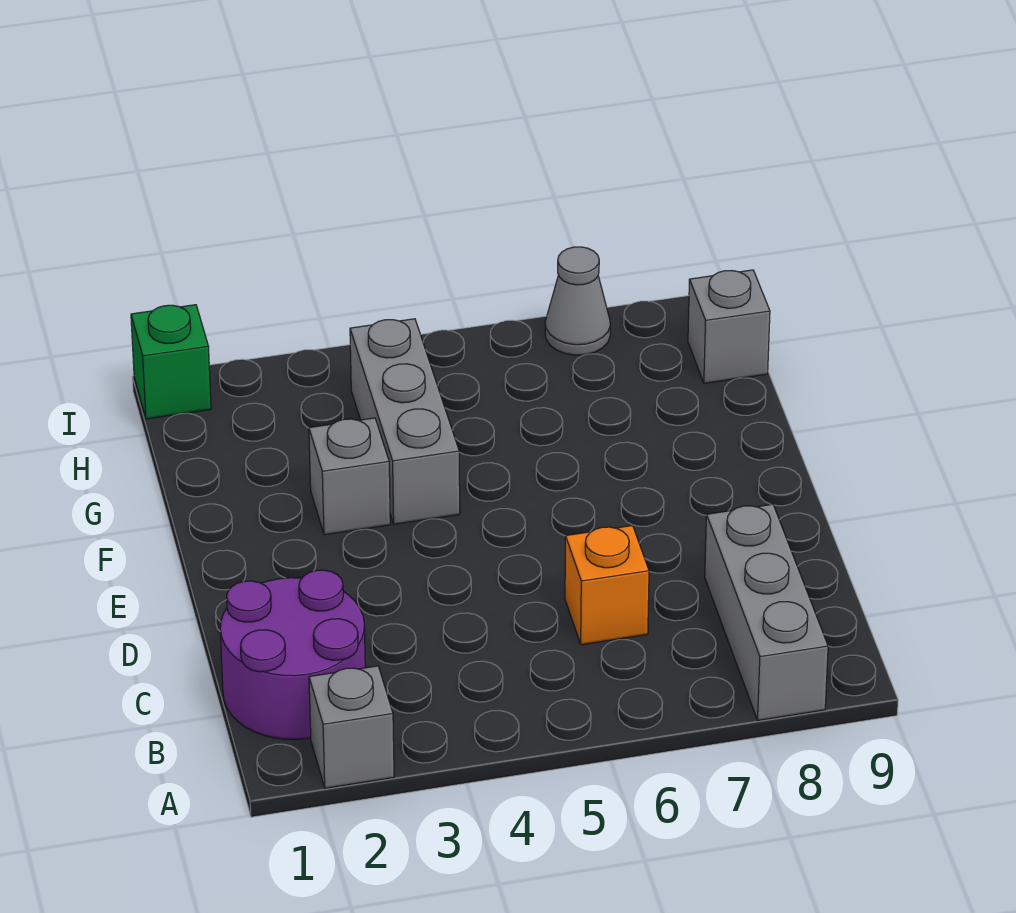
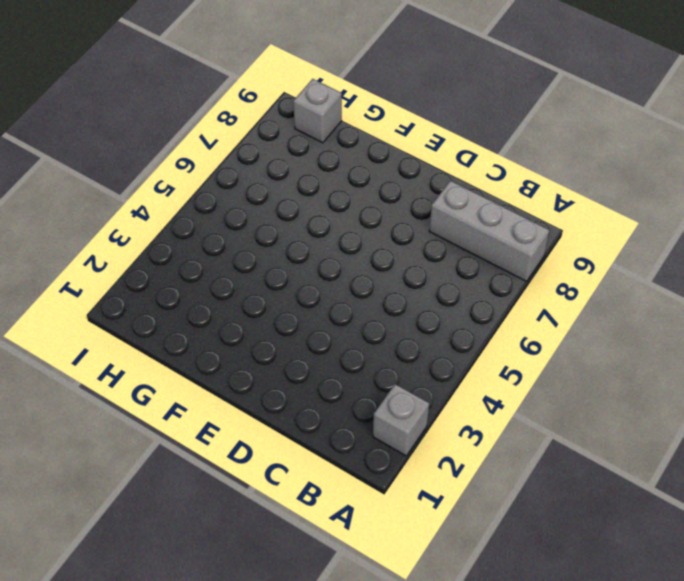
none -> purple round brick B1:C2 level 1
none -> orange brick C6 level 1

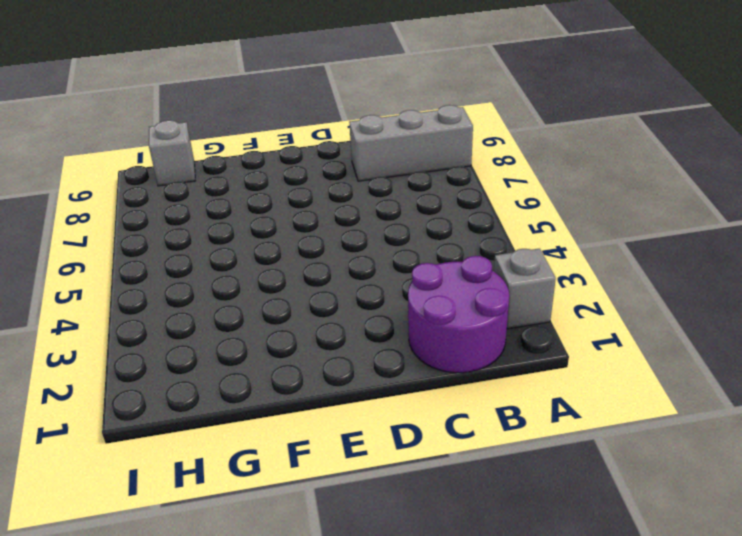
none -> orange brick C6 level 1
none -> grey brick F3 level 1

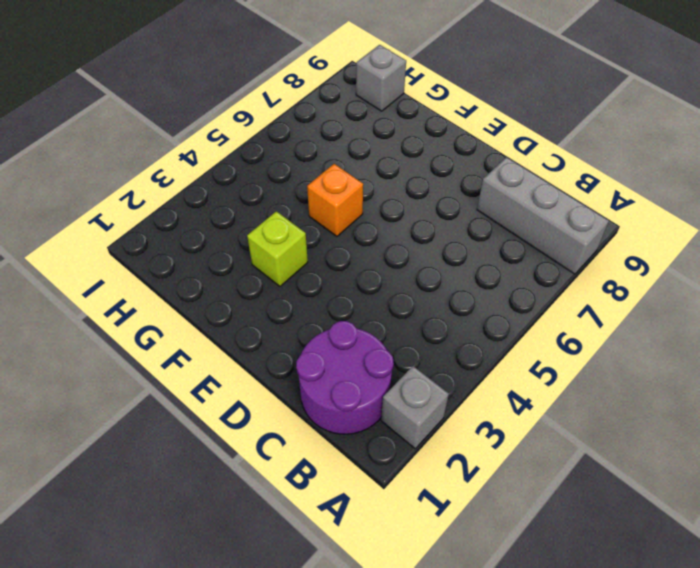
lime brick F3 level 1 -> grey brick F3 level 1
orange brick F5 level 1 -> orange brick C6 level 1
none -> grey brick F4:H4 level 1
none -> green brick I1 level 1

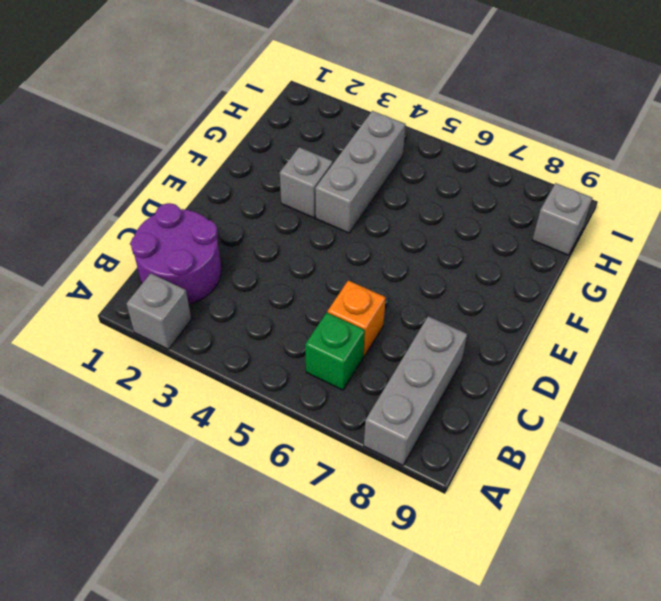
green brick B6 level 1 -> green brick I1 level 1
none -> grey cone I7 level 1

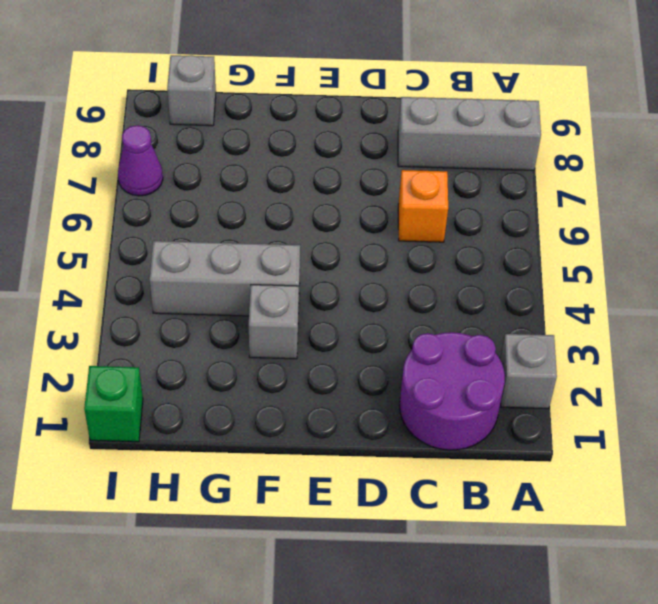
purple cone I7 level 1 -> grey cone I7 level 1

